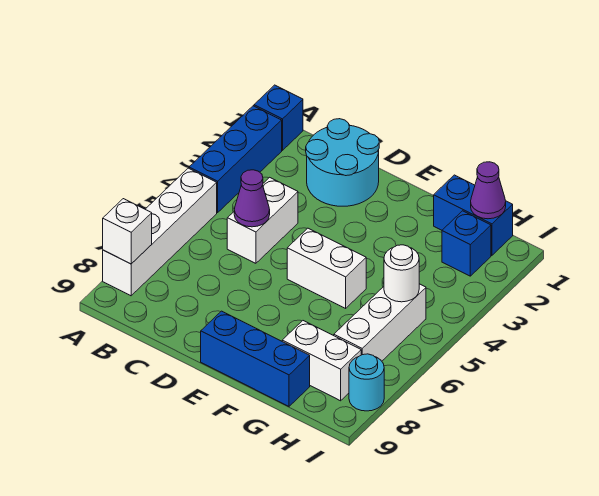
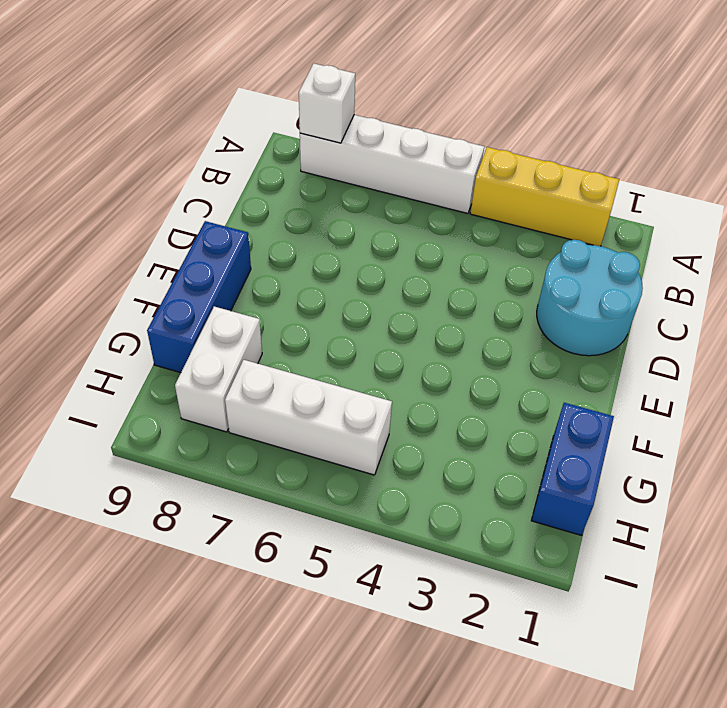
yellow brick A2:A4 level 1 -> blue brick A2:A4 level 1
none -> blue brick A1 level 1
none -> white brick C4:C5 level 1
none -> white brick E5:F5 level 1

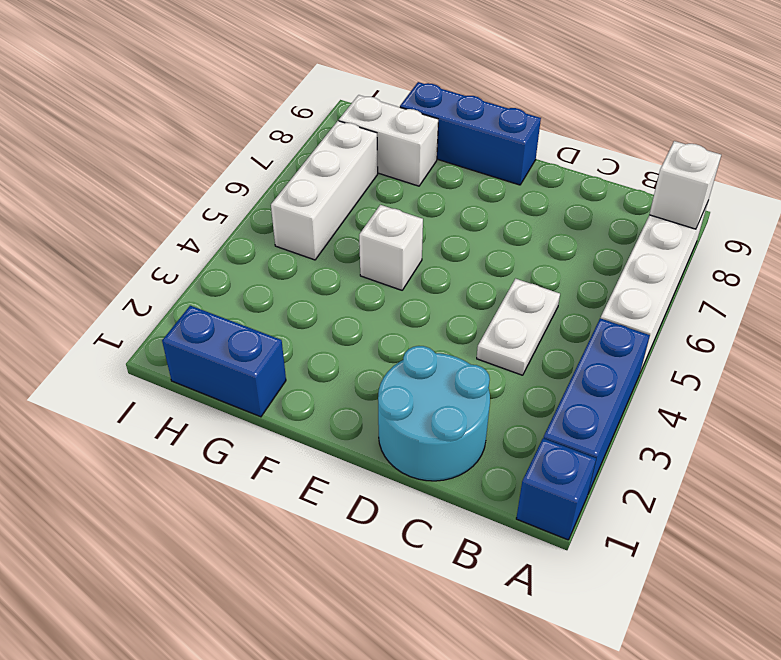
white plate C4:C5 level 1 -> white brick C4:C5 level 1
white brick F5 level 1 -> white brick E5:F5 level 1
none -> blue brick H2 level 1
none -> cyan round brick I8 level 1
none -> purple cone C5 level 2

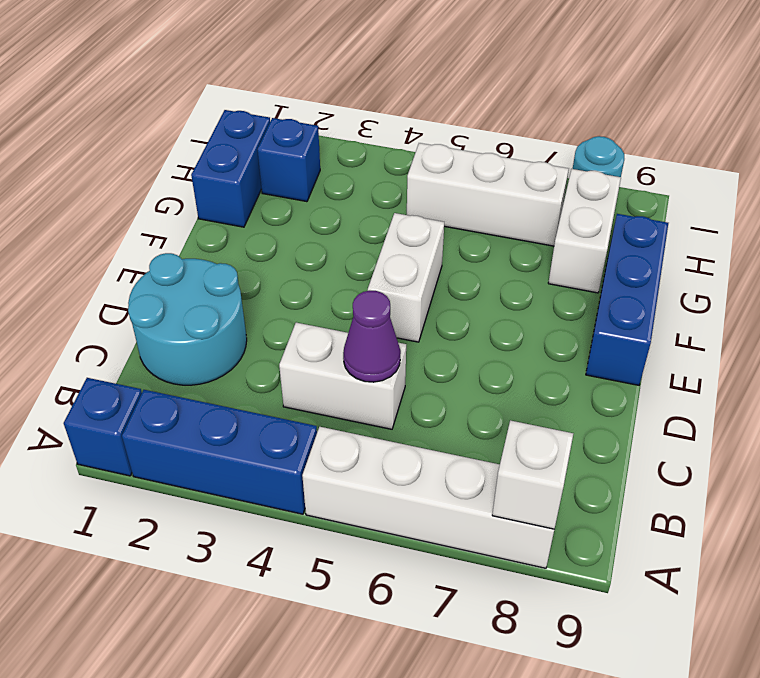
none -> purple cone H1 level 2
none -> white round brick H5 level 2

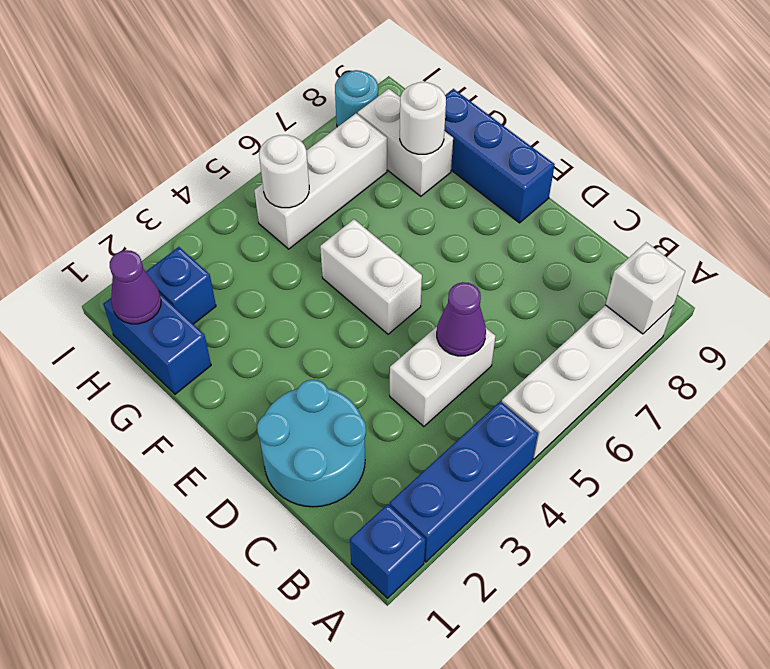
white round brick G8 level 2 -> none

